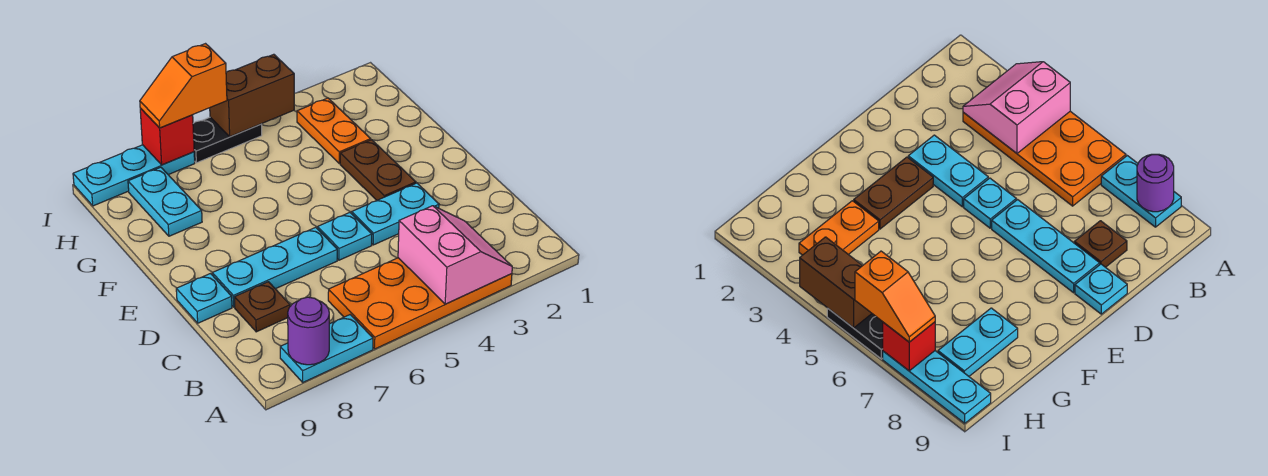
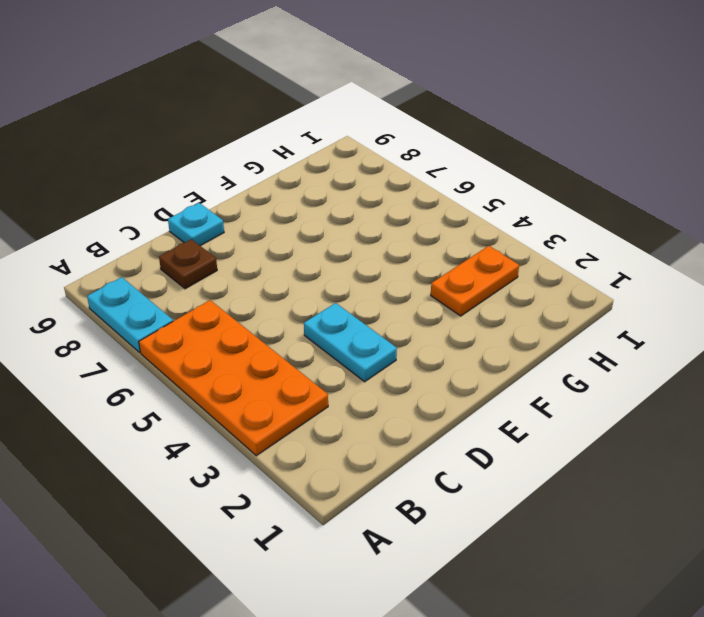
none -> cyan plate D5 level 1
none -> cyan plate D6:D8 level 1
none -> brown plate E3:F3 level 1

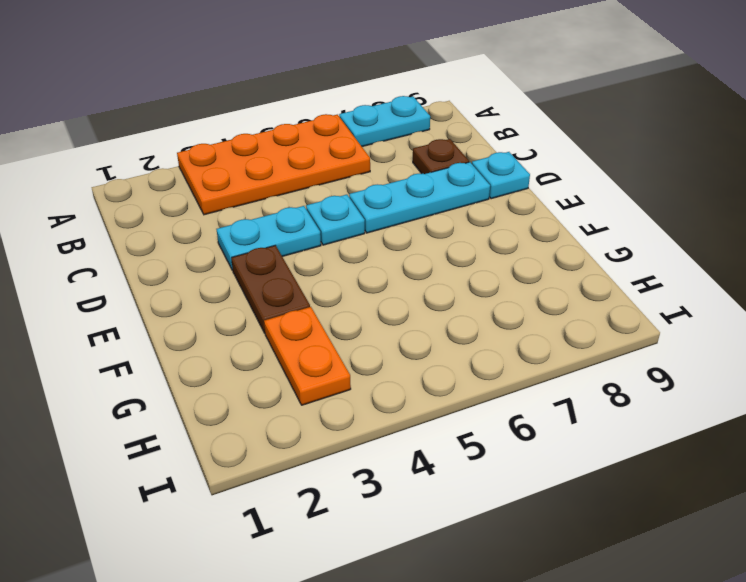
none -> cyan plate G8:H8 level 1
none -> black plate I5:I6 level 1
none -> cyan plate I7:I9 level 1

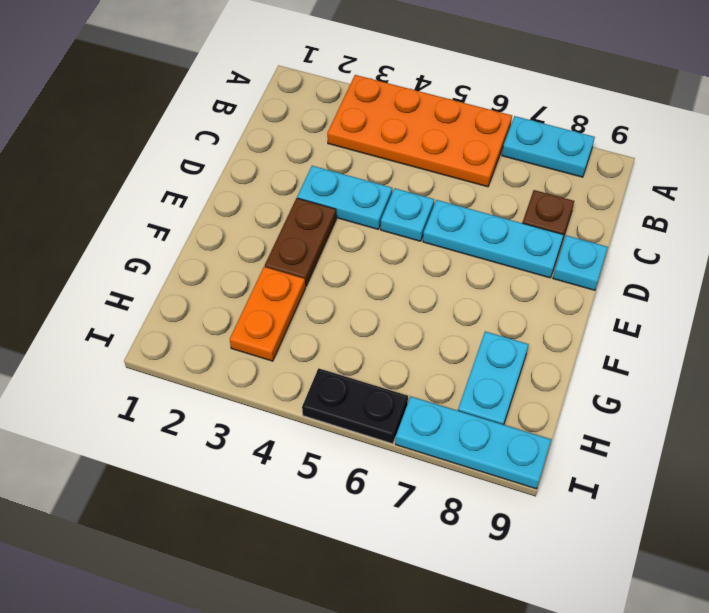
none -> pink slope A3:B4 level 2 top 4
none -> purple round brick A8 level 2
none -> brown brick I4:I5 level 2

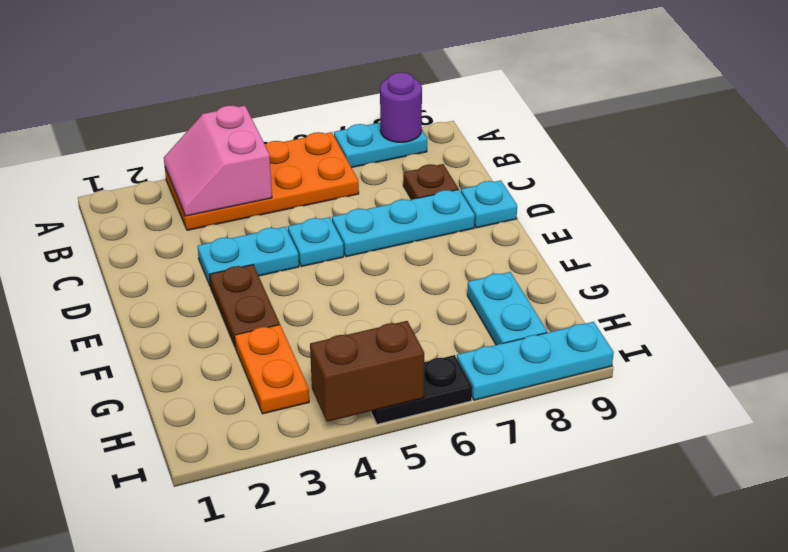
none -> red brick I7 level 2
none -> orange slope I6:I7 level 3 top 6

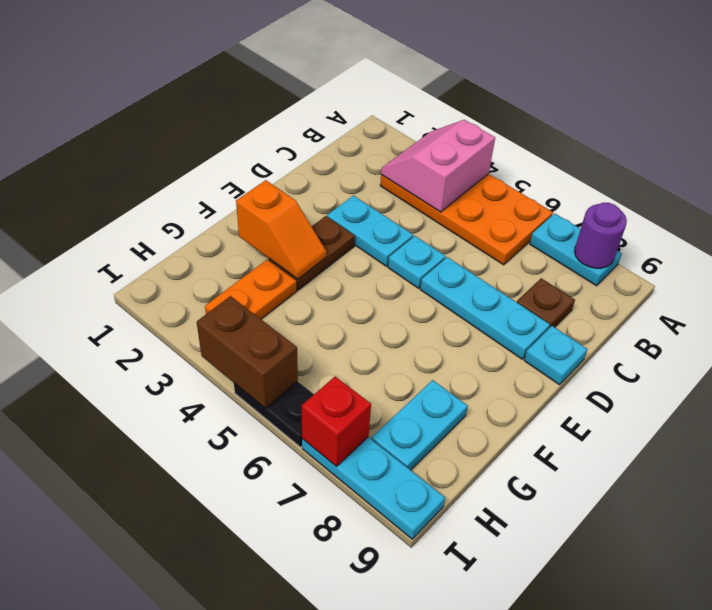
orange slope F2:F3 level 2 top 2 -> orange slope I6:I7 level 3 top 6

